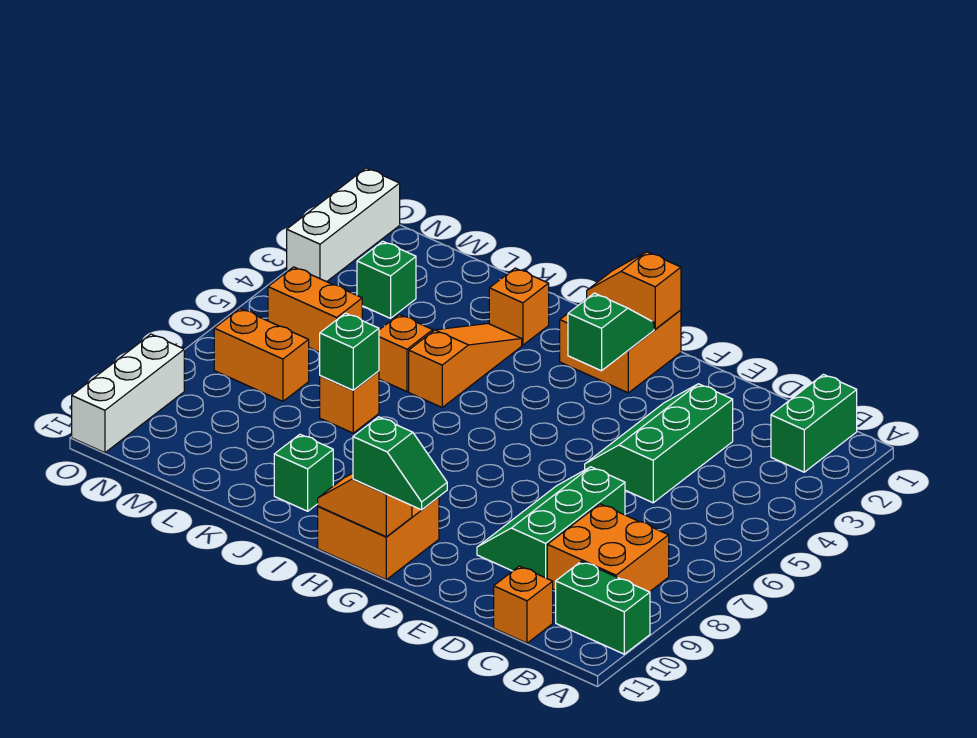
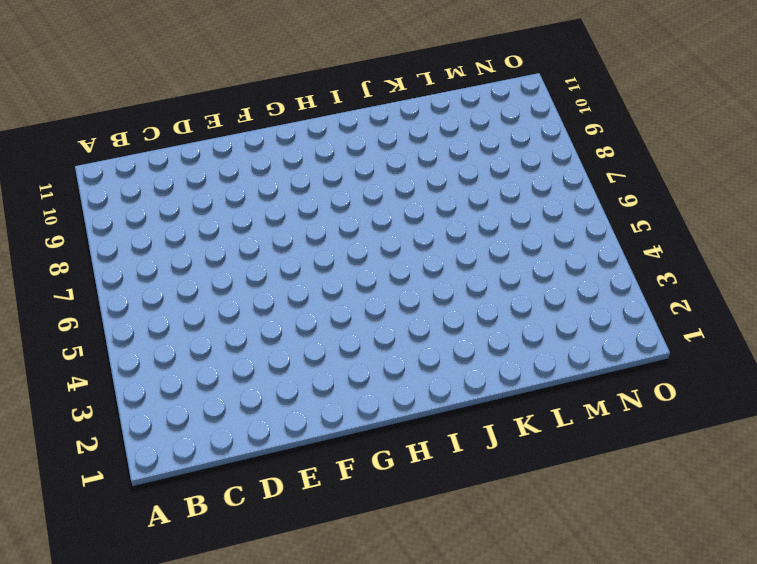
none -> green brick A10:B10 level 1
none -> green brick B1:B2 level 1
none -> orange brick B8:C9 level 1

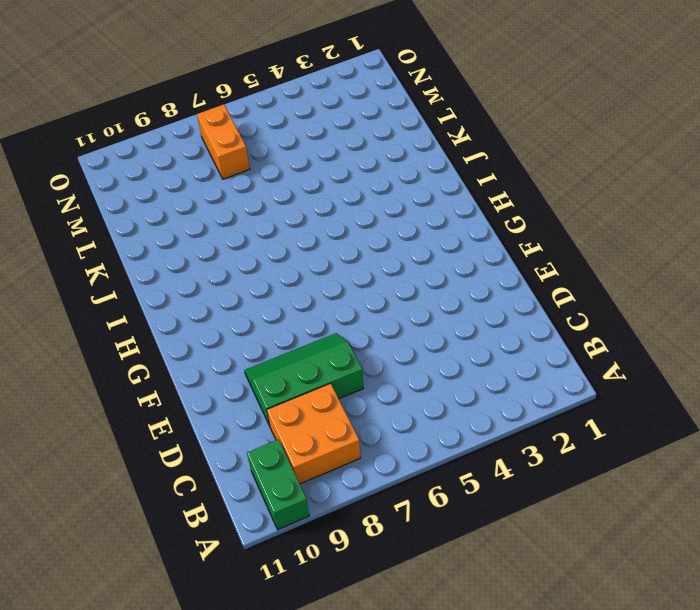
none -> green brick B1:B2 level 1
none -> orange brick C11 level 1
none -> green slope D3:E5 level 1 top D

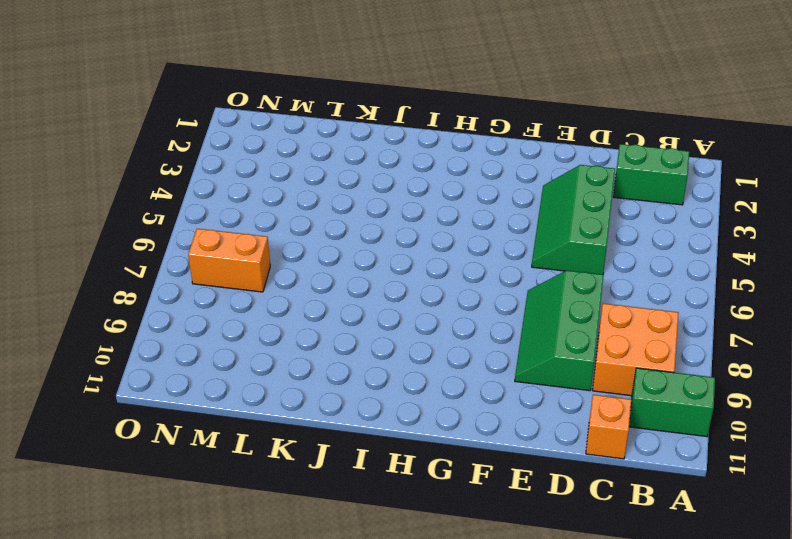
green brick B2:C2 level 1 -> green brick B1:B2 level 1
none -> orange brick G1:H2 level 1
none -> orange brick G10:H11 level 1
none -> orange brick J2 level 1

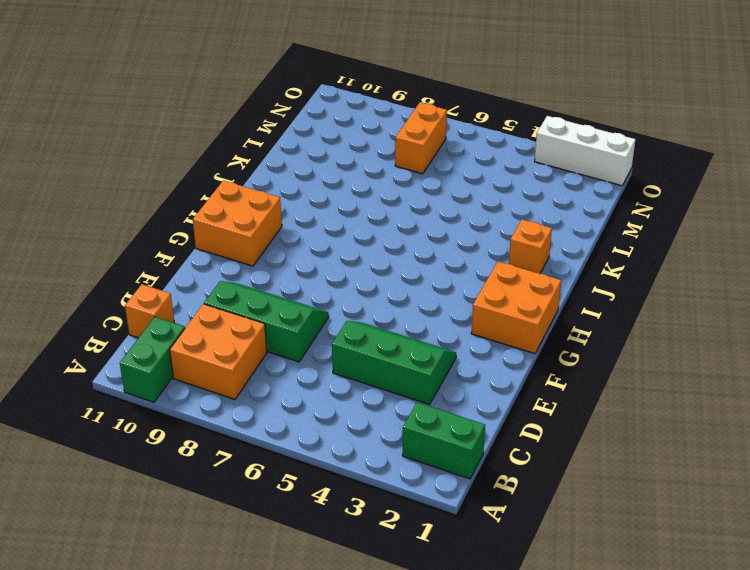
none -> orange slope J3:J5 level 1 top 5
none -> green brick J10 level 1
none -> orange brick K5 level 1

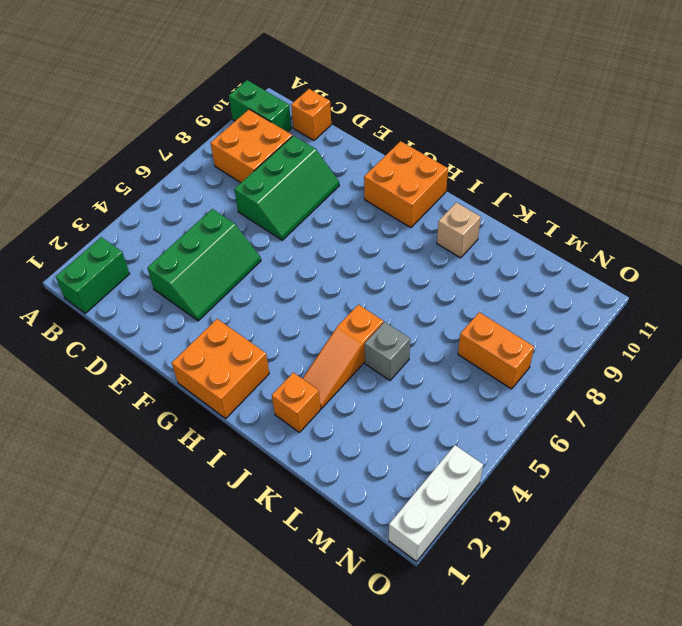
tan brick J10 level 1 -> green brick J10 level 1
grey brick K5 level 1 -> orange brick K5 level 1
none -> orange brick K7 level 1
none -> green brick M3 level 1
none -> orange brick M5:N5 level 1

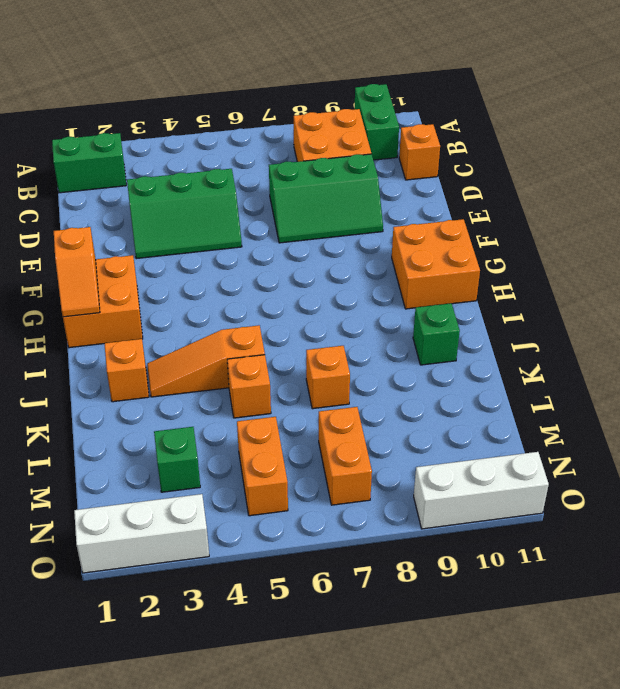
none -> green slope G2:G3 level 2 top 3
none -> orange slope G11:H11 level 2 top G
none -> green brick K7 level 2

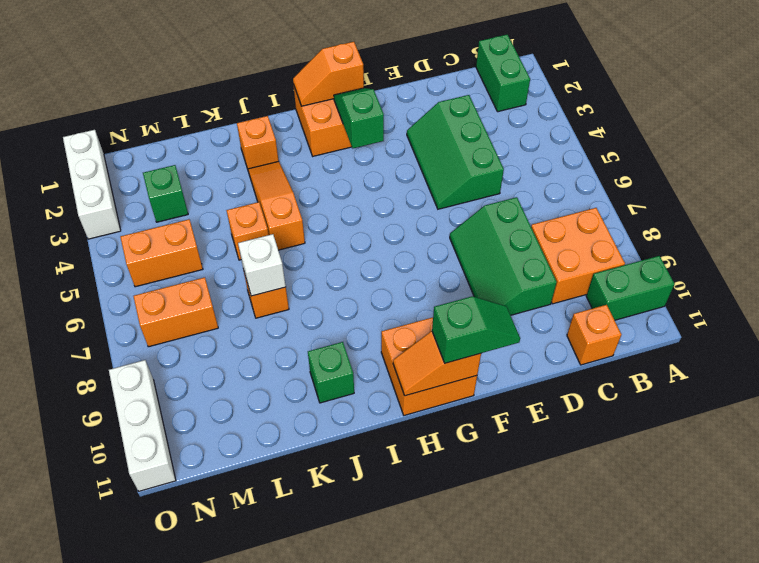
white brick K7 level 2 -> green brick K7 level 2

